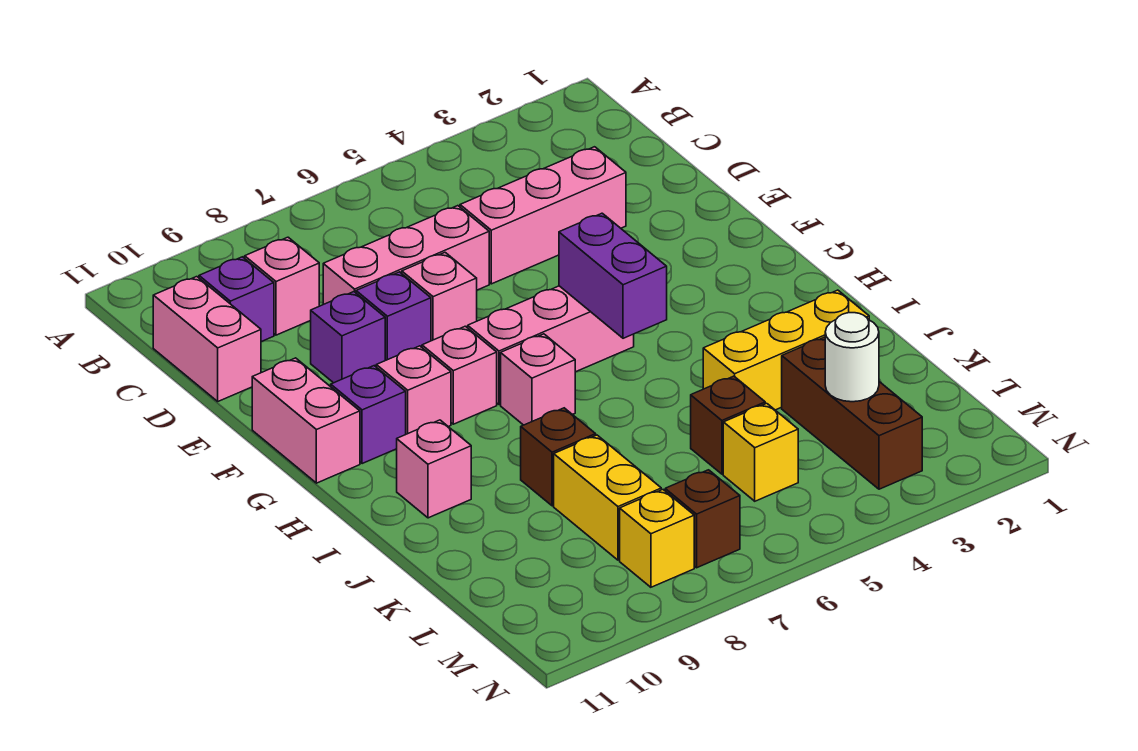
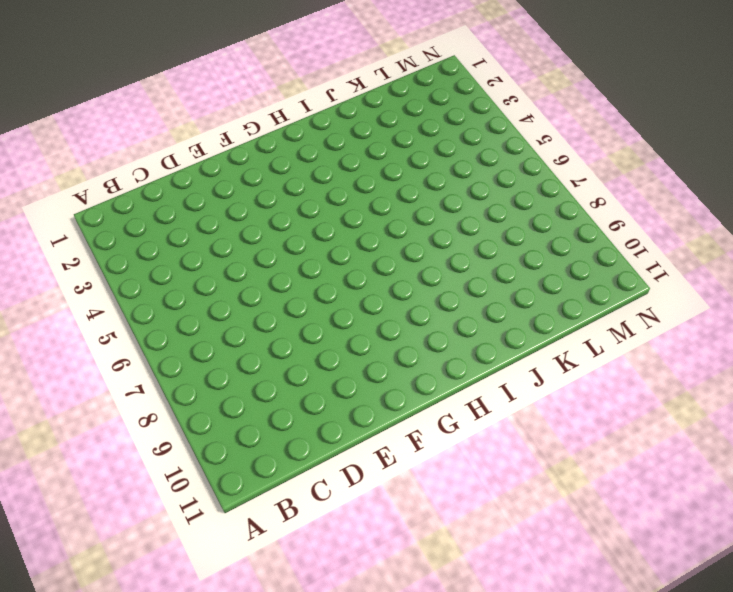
none -> pink brick C9 level 1
none -> purple brick C10 level 1
none -> pink brick C11:D11 level 1

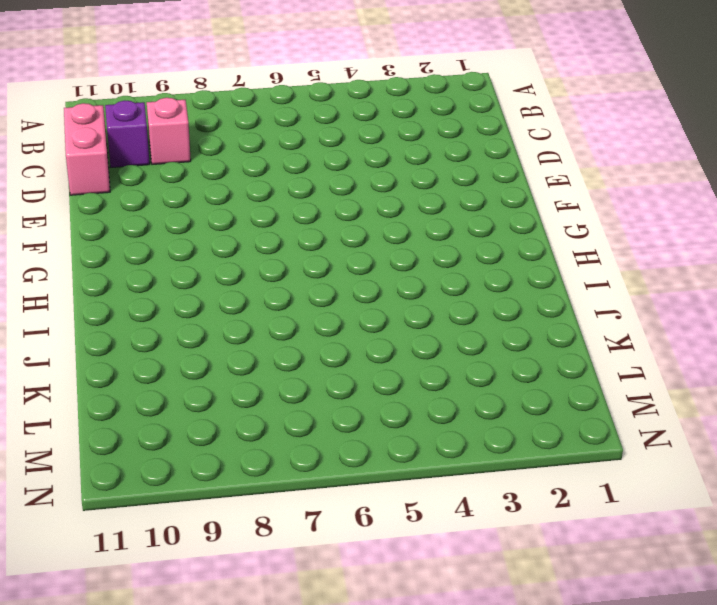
none -> pink brick D3:D5 level 1
none -> pink brick D6:D8 level 1
none -> pink brick E7 level 1

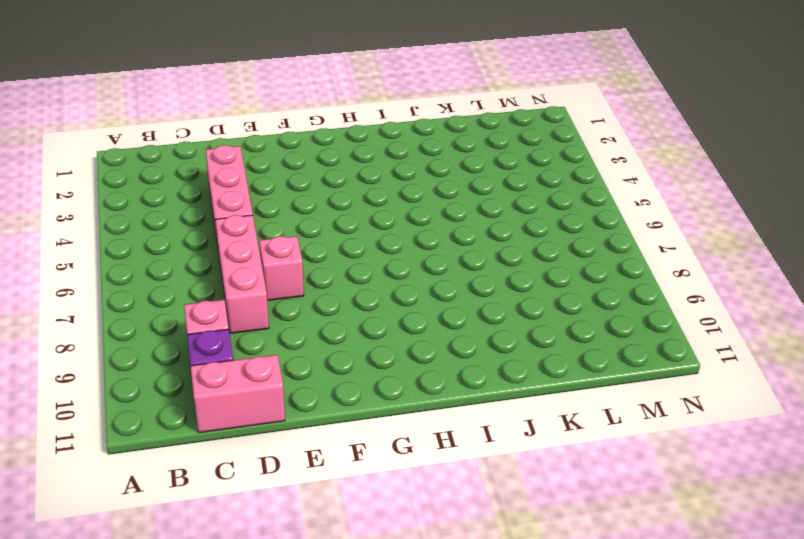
none -> purple brick E8 level 1
none -> purple brick E9 level 1
none -> pink brick F11:G11 level 1

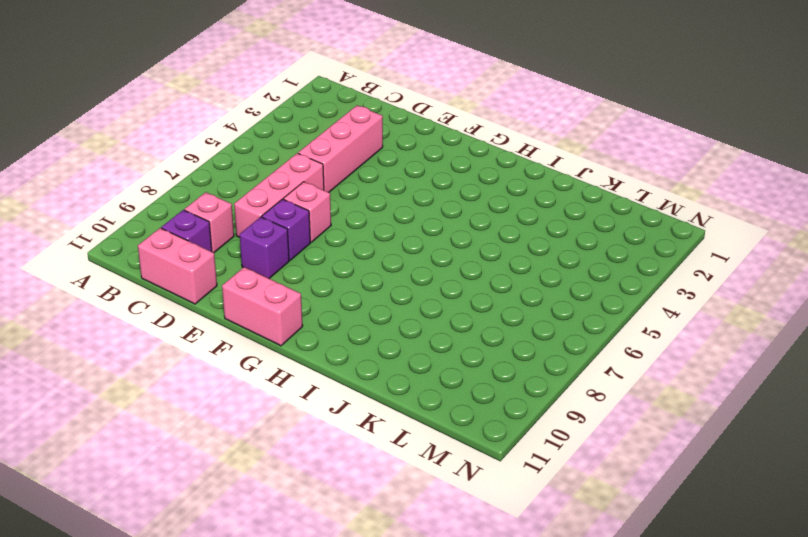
none -> pink brick G5:G7 level 1
none -> pink brick G8 level 1
none -> pink brick G9 level 1

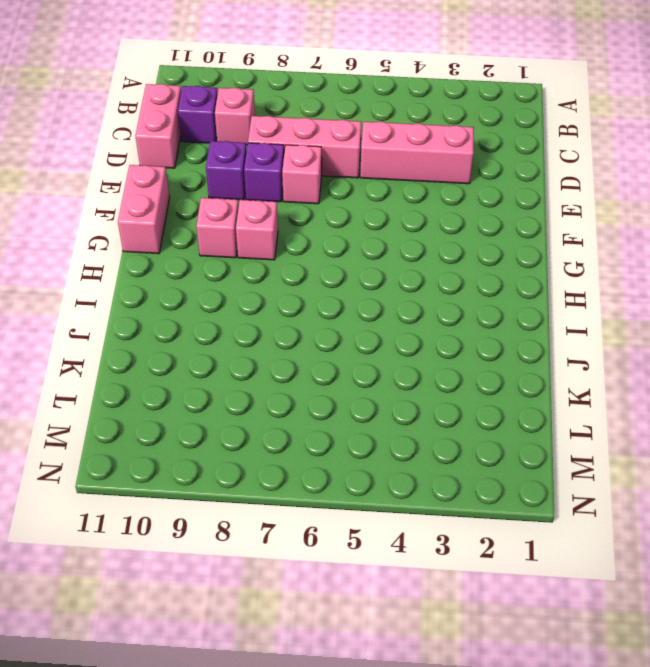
none -> pink brick G5:G7 level 1
none -> purple brick G10 level 1
none -> pink brick H7 level 1

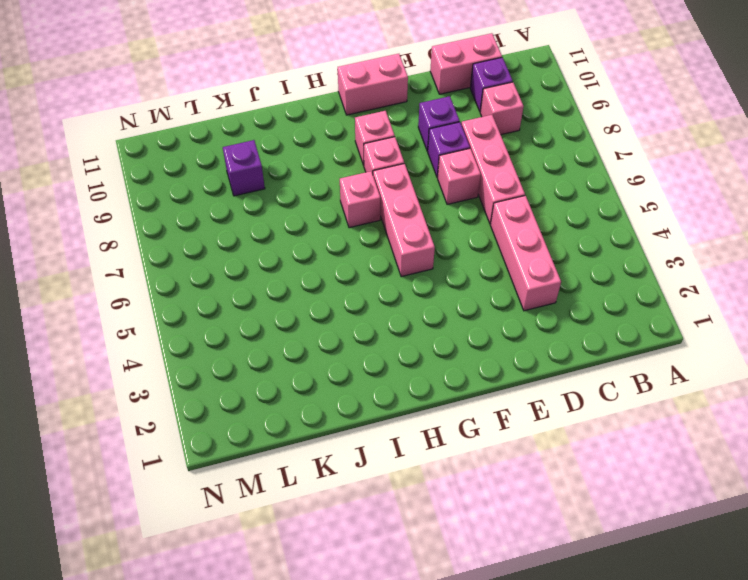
purple brick K9 level 1 -> purple brick G10 level 1
none -> pink brick I10 level 1
none -> yellow brick J2:J4 level 1
none -> brown brick J8 level 1

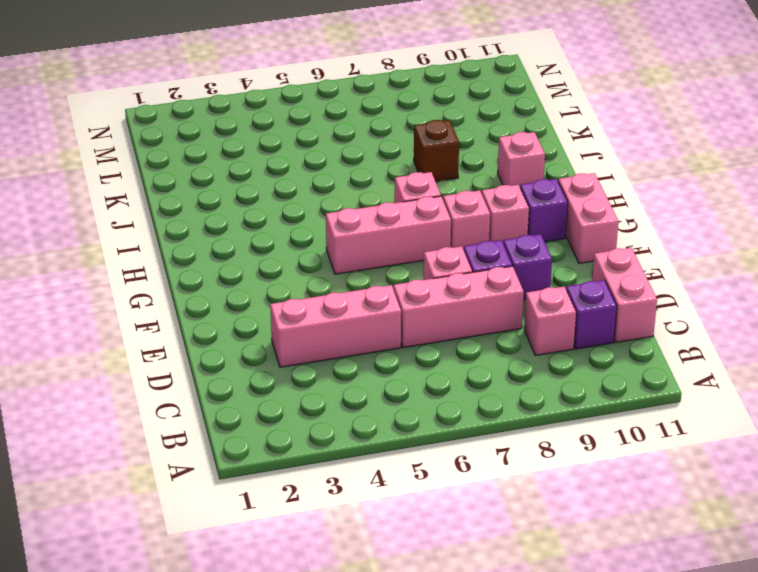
none -> yellow brick J2:J4 level 1
none -> brown brick K3:M3 level 1
none -> brown brick K5 level 1

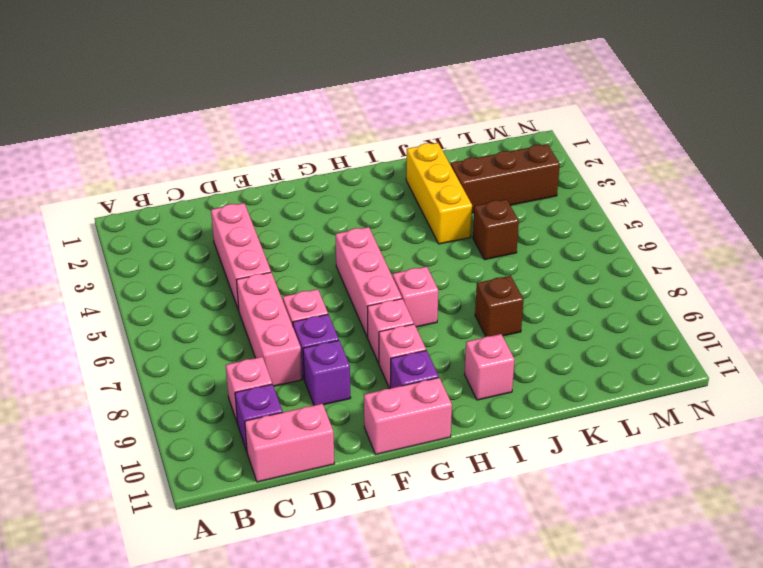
none -> yellow brick K8:L8 level 1
none -> yellow brick L5 level 1
none -> brown brick M7 level 1

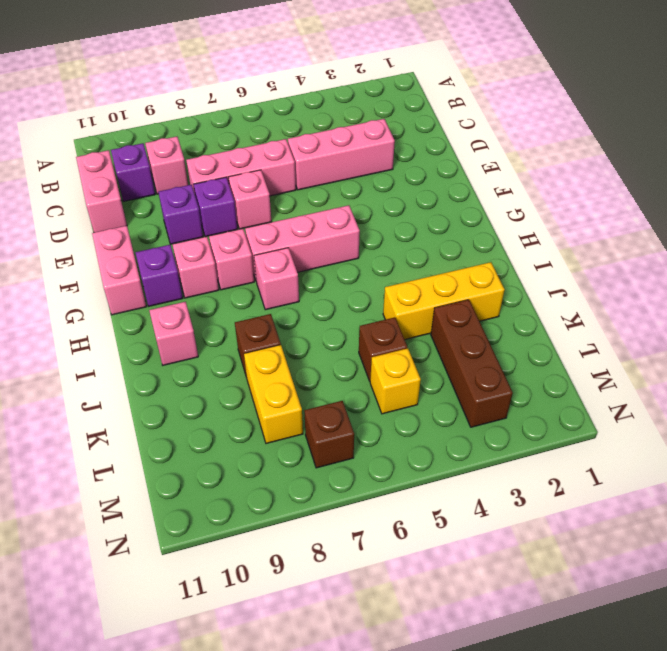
none -> yellow brick M8 level 1
none -> purple brick G5:H5 level 2
none -> white round brick L3 level 2

